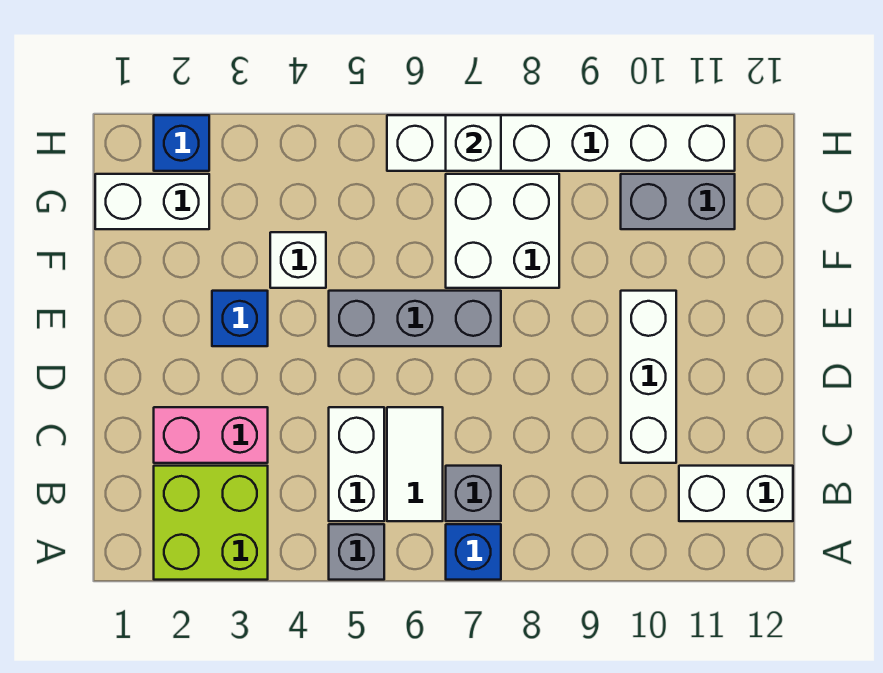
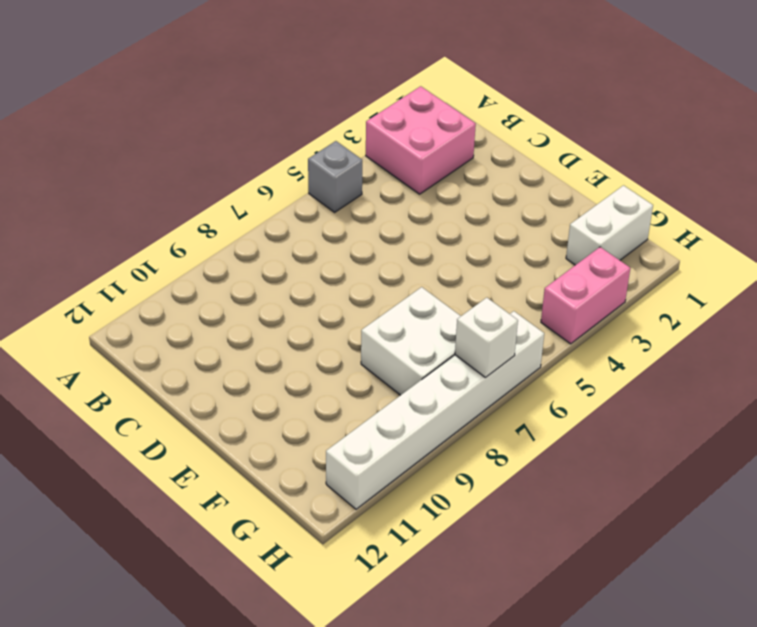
pink brick A2:B3 level 1 -> lime brick A2:B3 level 1
pink brick H3:H4 level 1 -> pink brick C2:C3 level 1
none -> blue brick A7 level 1
none -> white brick B5:C5 level 1
none -> white tile B6:C6 level 1

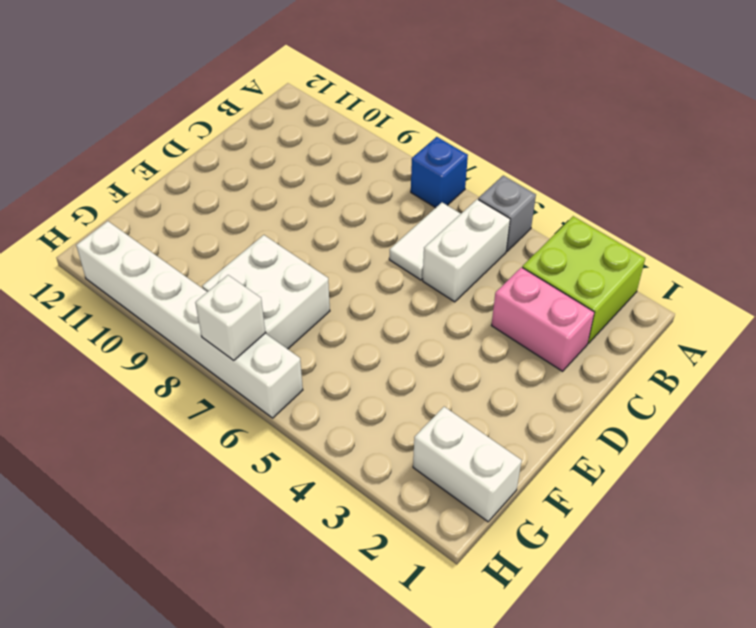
none -> grey brick B7 level 1
none -> white brick B11:B12 level 1
none -> white brick C10:E10 level 1

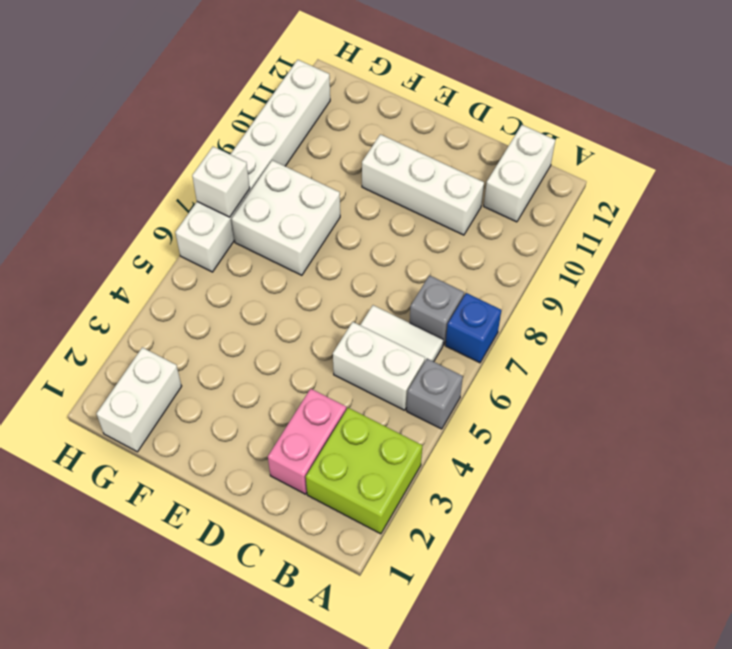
none -> blue brick E3 level 1
none -> grey brick E5:E7 level 1
none -> white brick F4 level 1

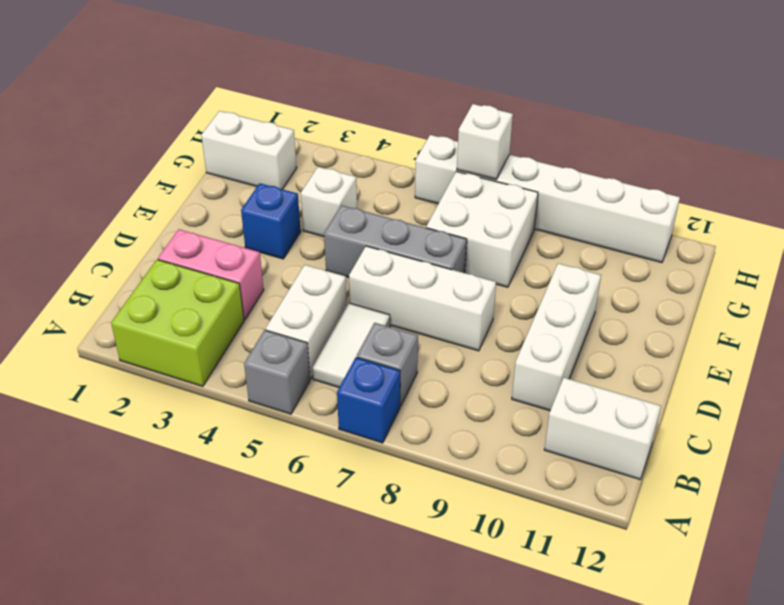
white brick D6:D8 level 1 -> none
none -> grey brick G10:G11 level 1
none -> blue brick H2 level 1

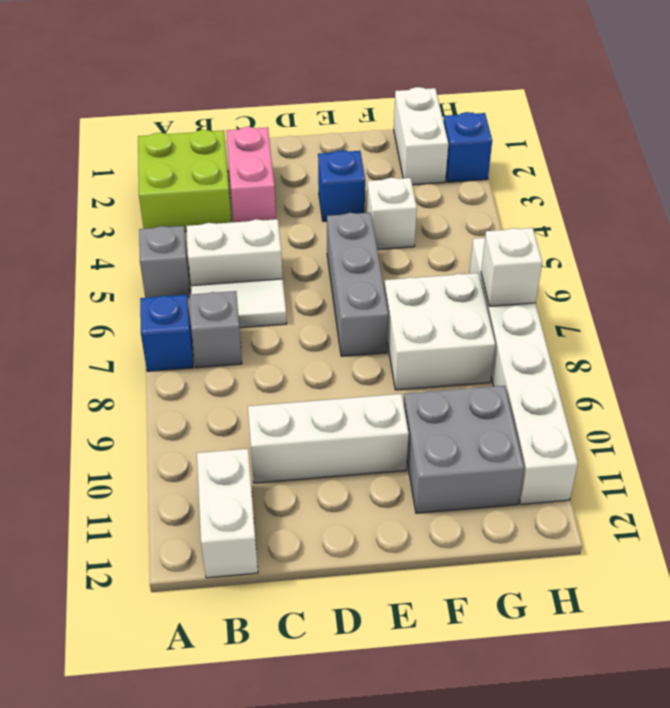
grey brick F10:G11 level 1 -> grey brick G10:G11 level 1

